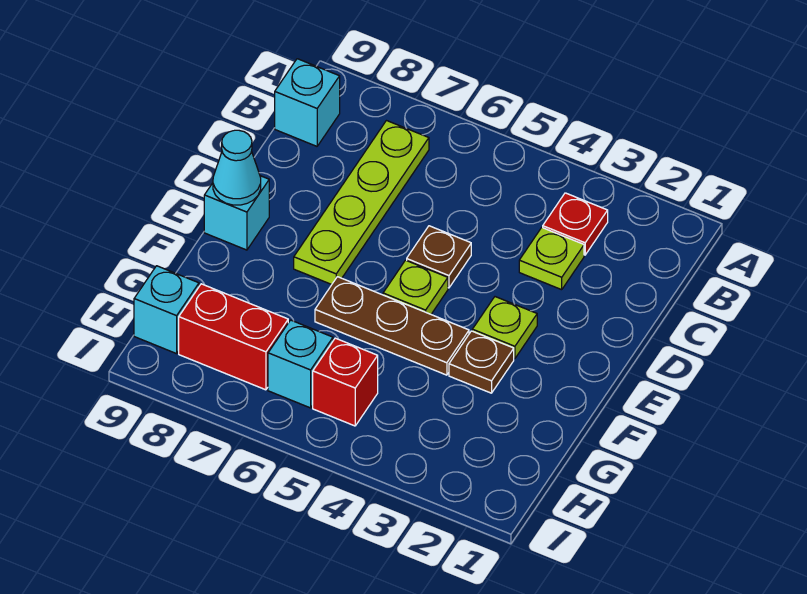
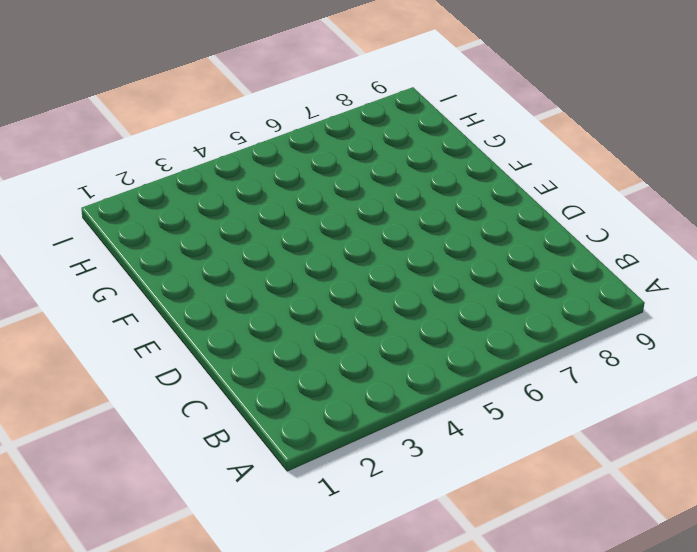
none -> red plate B3 level 1
none -> lime plate B7:E7 level 1
none -> cyan brick B9 level 1

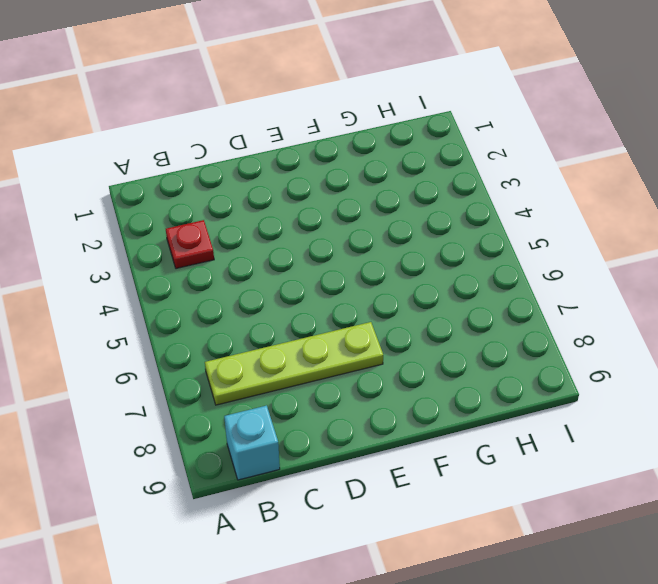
none -> lime plate C3 level 1
none -> brown plate D5 level 1
none -> lime plate E3 level 1

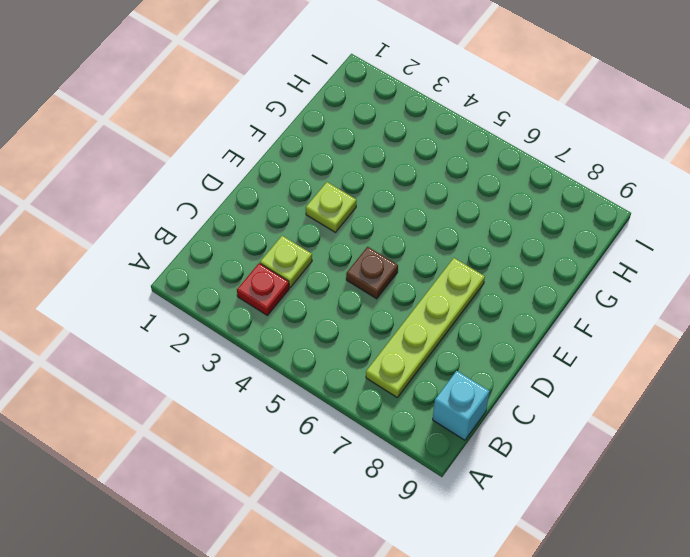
none -> lime plate E5 level 1
none -> cyan brick E9 level 1
none -> brown plate F3 level 1

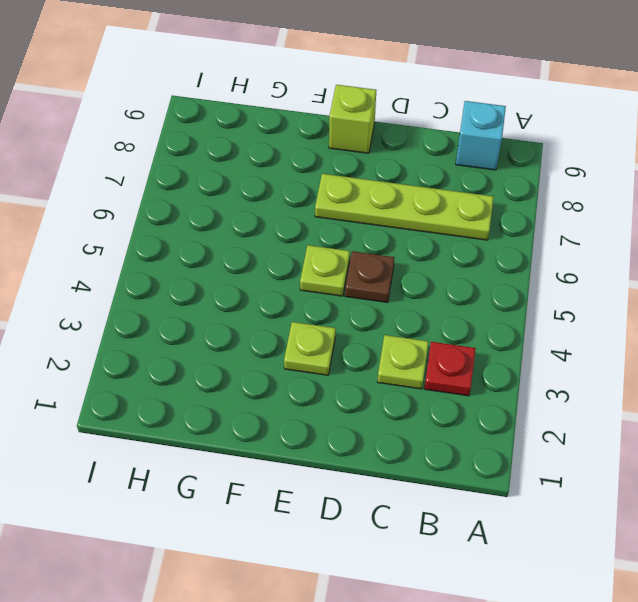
lime brick E9 level 1 -> cyan brick E9 level 1
none -> brown plate F3 level 1
none -> brown plate F4:F6 level 1
none -> red brick H5 level 1

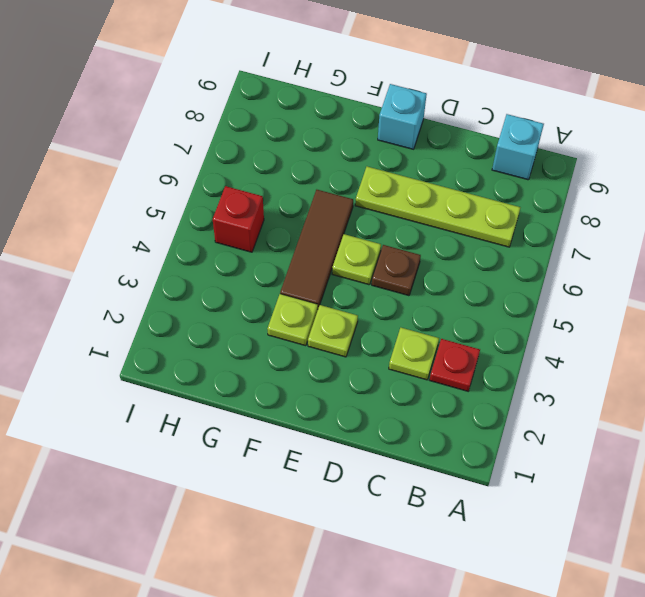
lime plate F3 level 1 -> brown plate F3 level 1
brown tile F4:F6 level 1 -> brown plate F4:F6 level 1
none -> cyan brick H6 level 1
none -> red brick H7:H8 level 1
none -> cyan brick H9 level 1

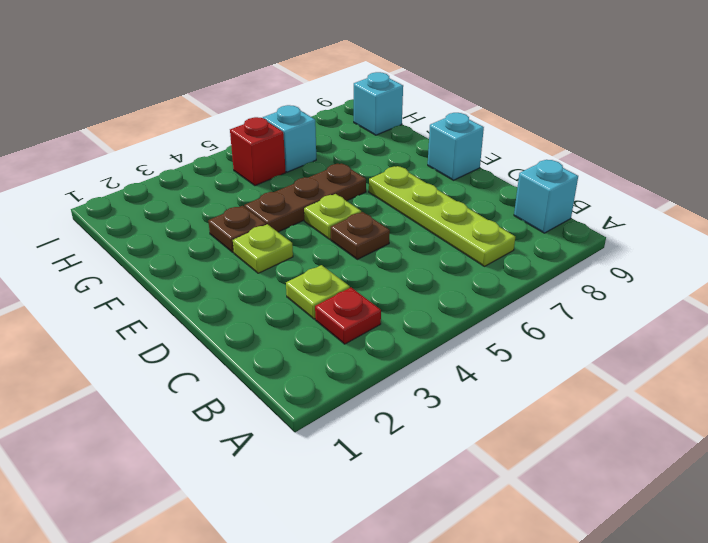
none -> red brick H7:H8 level 1
none -> cyan cone E9 level 2

